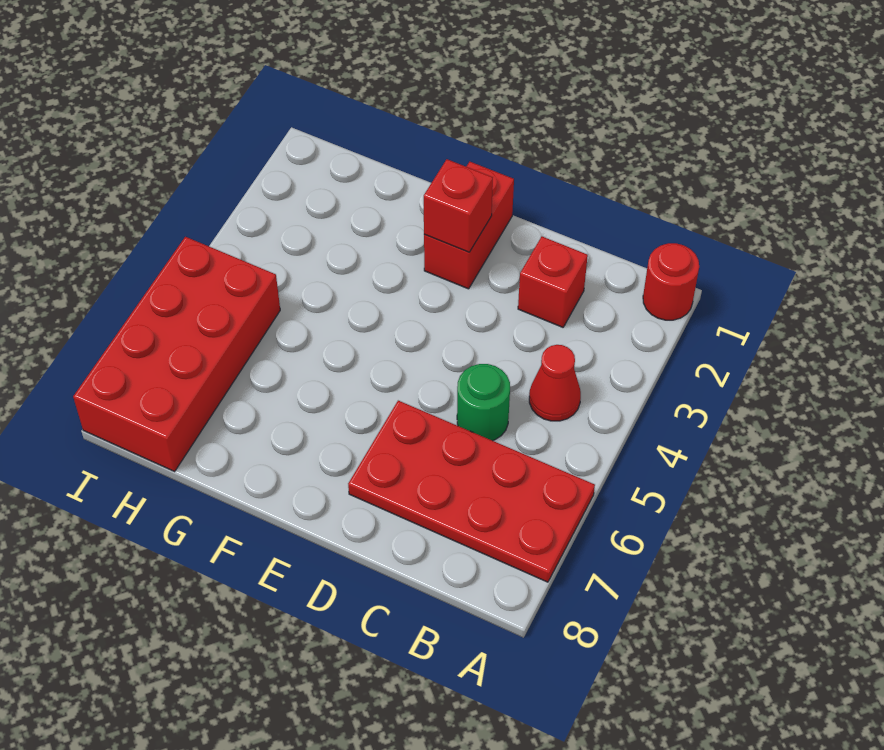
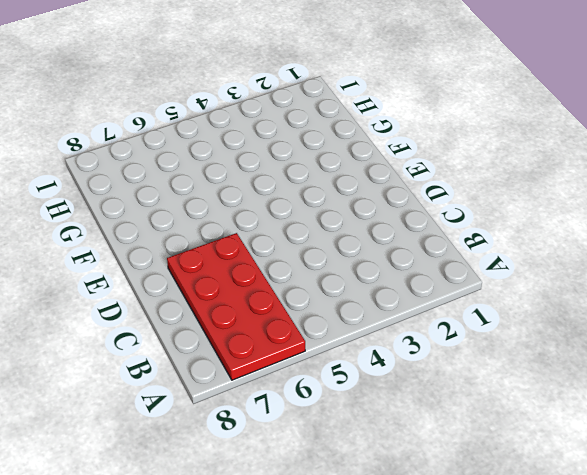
none -> red round brick A1 level 1
none -> red cone B4 level 1

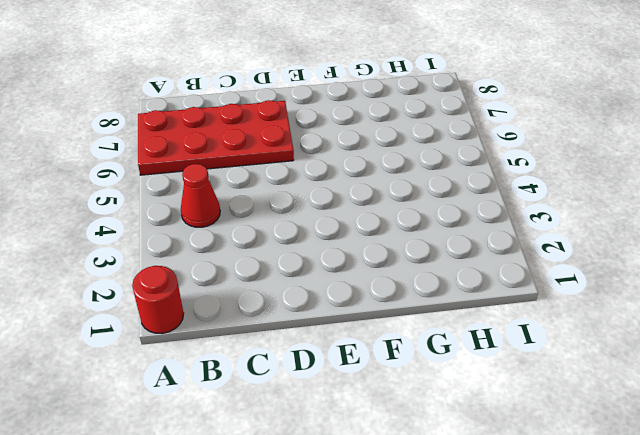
none -> red brick C2 level 1
none -> green round brick C5 level 1

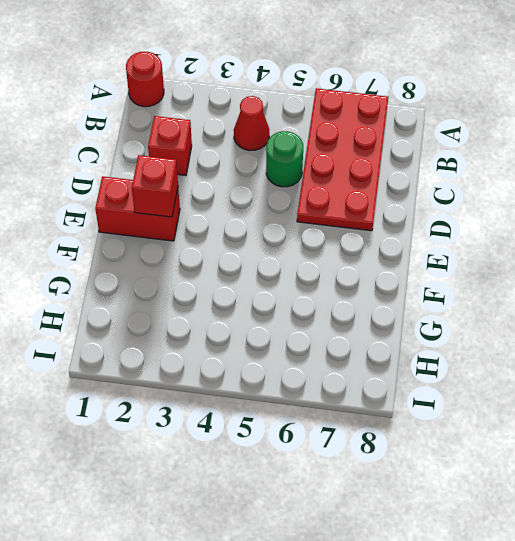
none -> red brick H5:I8 level 1

